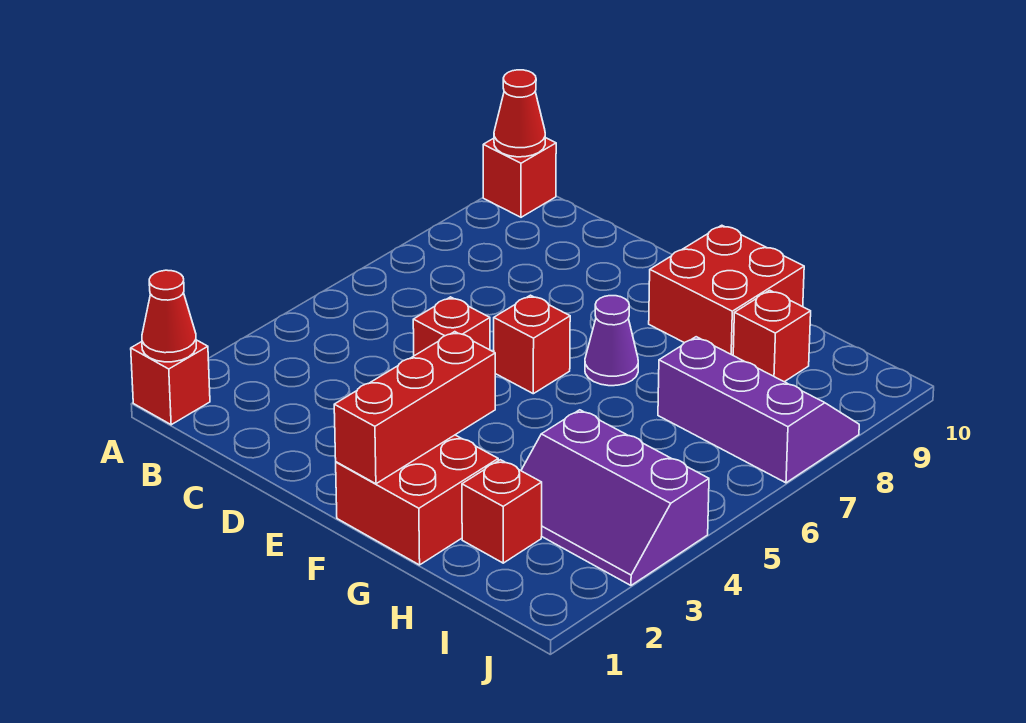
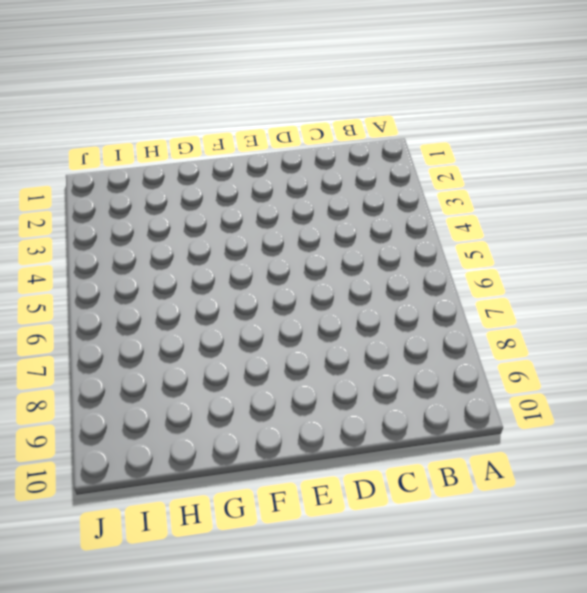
none -> red brick A1 level 1
none -> red brick A10 level 1
none -> red brick D5 level 1

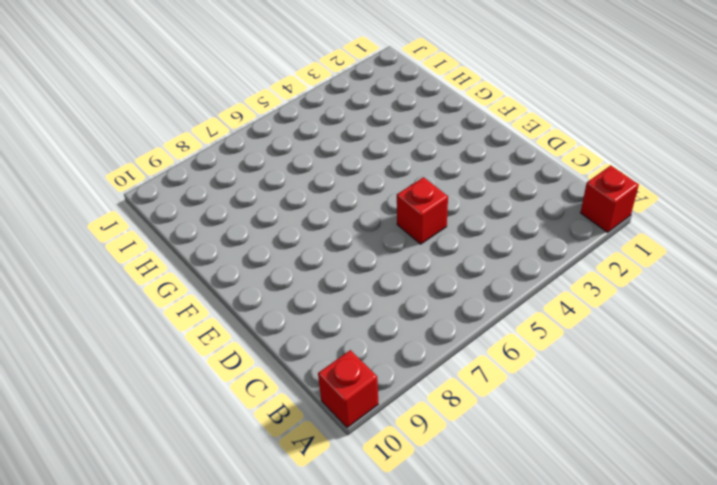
none -> red brick E6 level 1
none -> red brick F1:G2 level 1
none -> purple cone F7 level 1

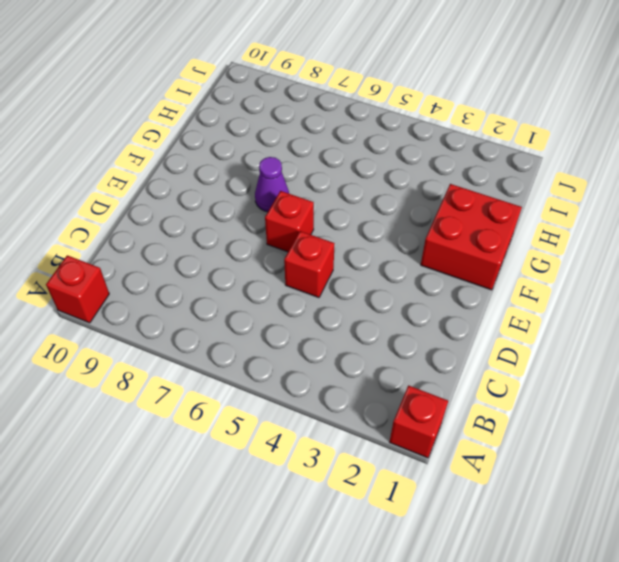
none -> red brick F9:G10 level 1
none -> red brick H2 level 1
none -> purple slope H3:J4 level 1 top 4

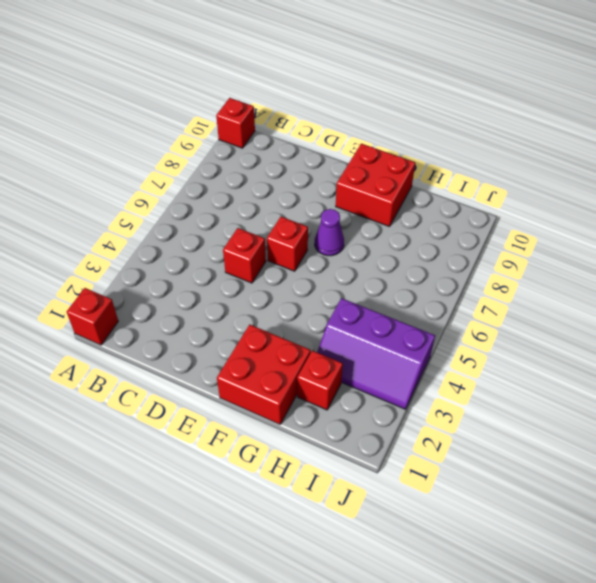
none -> purple slope H7:J8 level 1 top 7
none -> red brick H9 level 1
none -> red cone A1 level 2

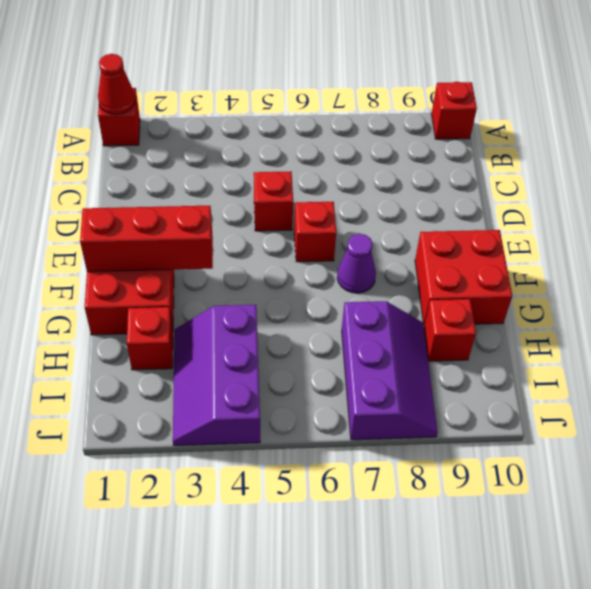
none -> red cone A10 level 2

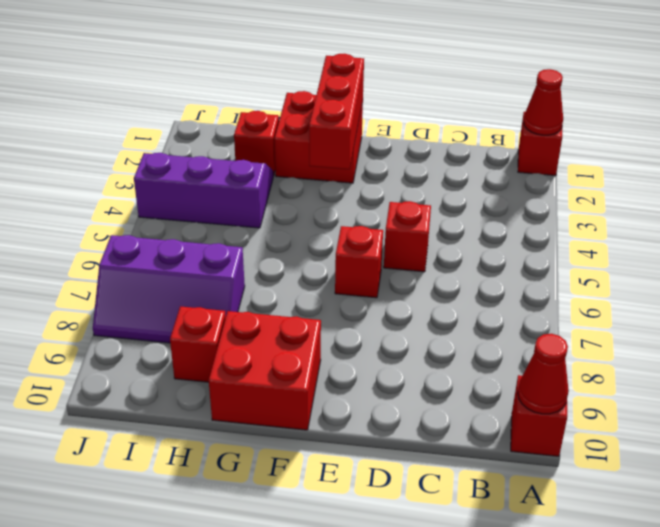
none -> purple cone F7 level 1

